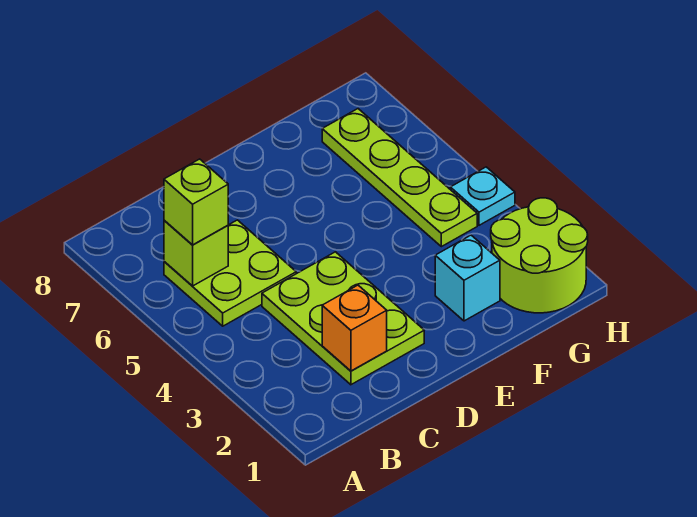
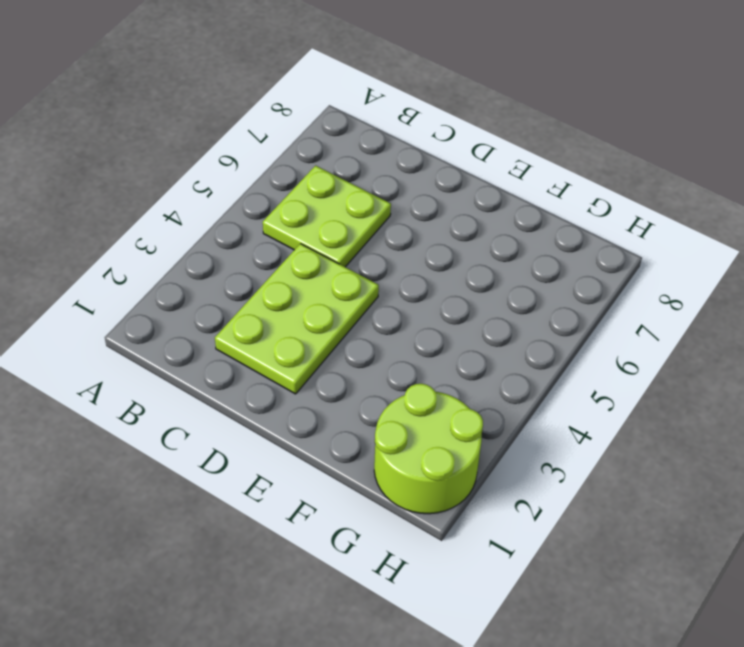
none -> cyan brick F2 level 1
none -> lime plate G4:G7 level 1

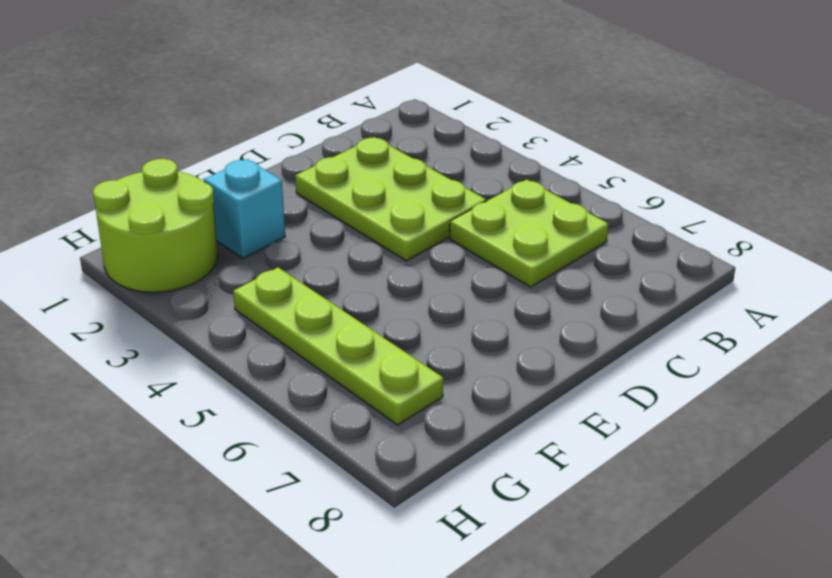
none -> cyan plate H4 level 1
none -> lime brick B6 level 2

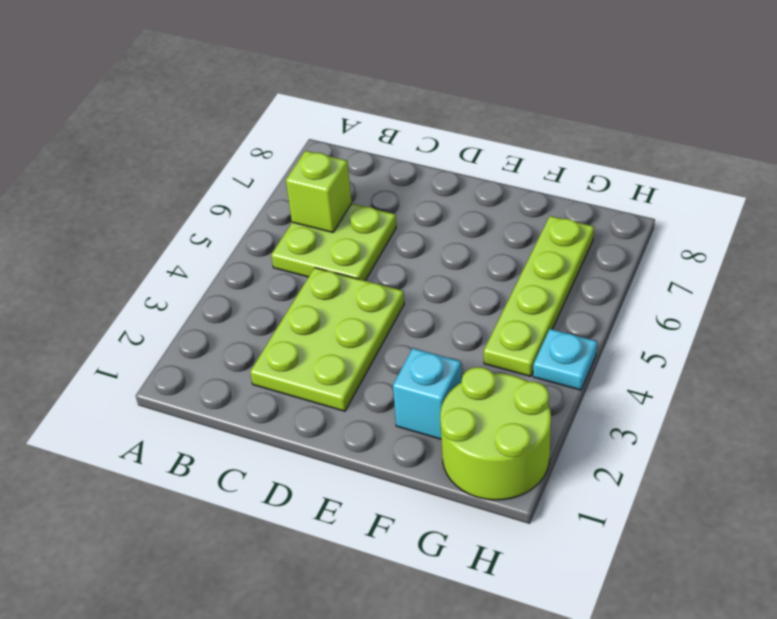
none -> orange brick C2 level 2
none -> lime brick B6 level 3

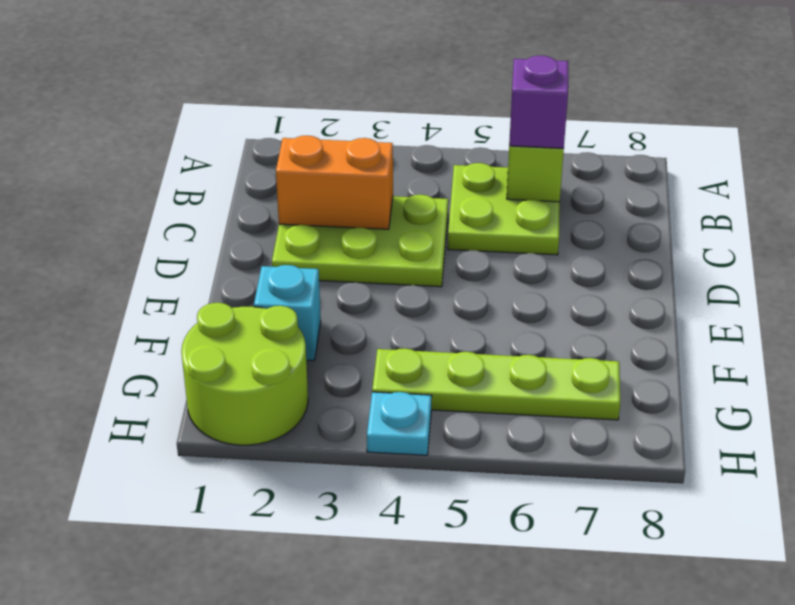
purple brick B6 level 3 -> lime brick B6 level 3
orange brick C2:C3 level 2 -> orange brick C2 level 2

